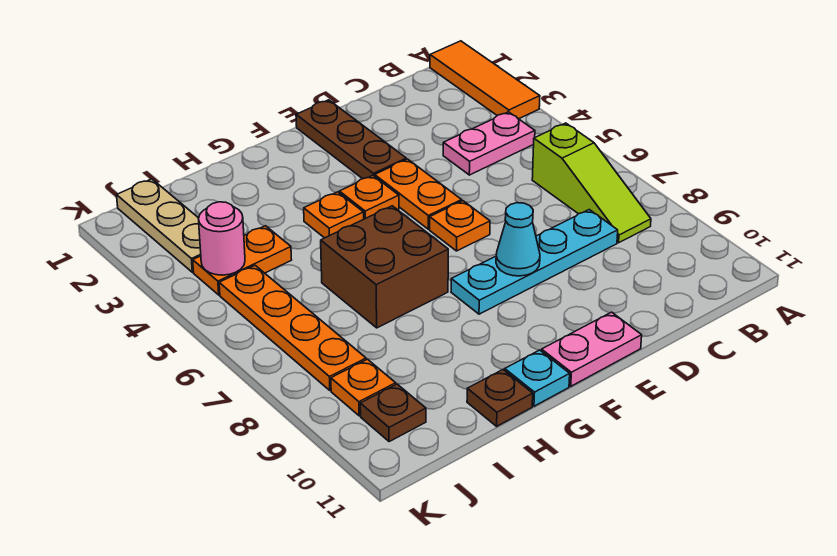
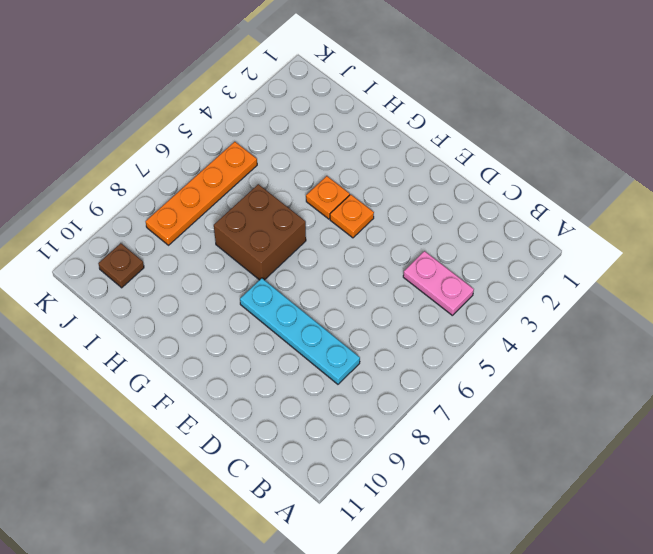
none -> orange tile A1:A3 level 1
none -> lime slope B6:B8 level 1 top 6
none -> brown plate E1:E3 level 1

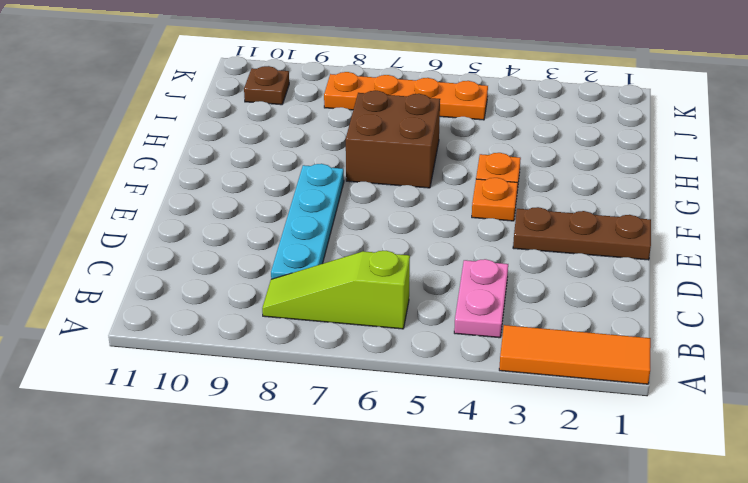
none -> orange plate E4:E5 level 1
none -> orange plate E6 level 1
none -> pink plate E11:F11 level 1

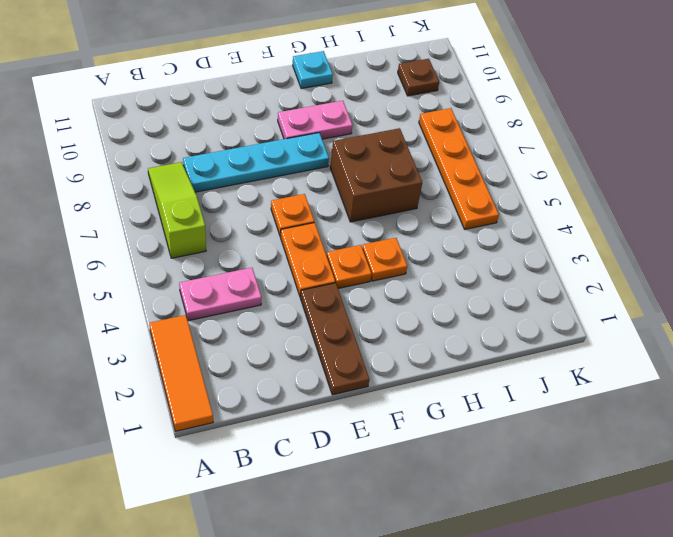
pink plate F9:G9 level 1 -> pink plate E11:F11 level 1
none -> brown plate H11 level 1
none -> orange plate I4:J4 level 1
none -> tan plate J1:J3 level 1

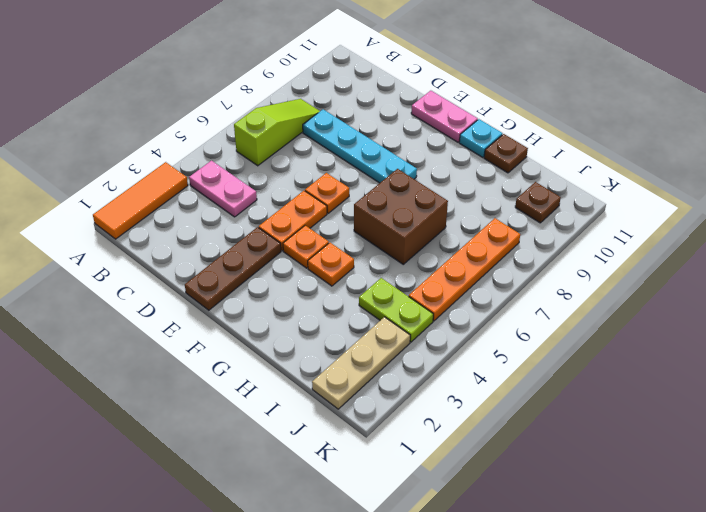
lime plate I4:J4 level 1 -> orange plate I4:J4 level 1
none -> orange plate J9 level 1
none -> cyan cone E8 level 2
none -> pink round brick J4 level 2

